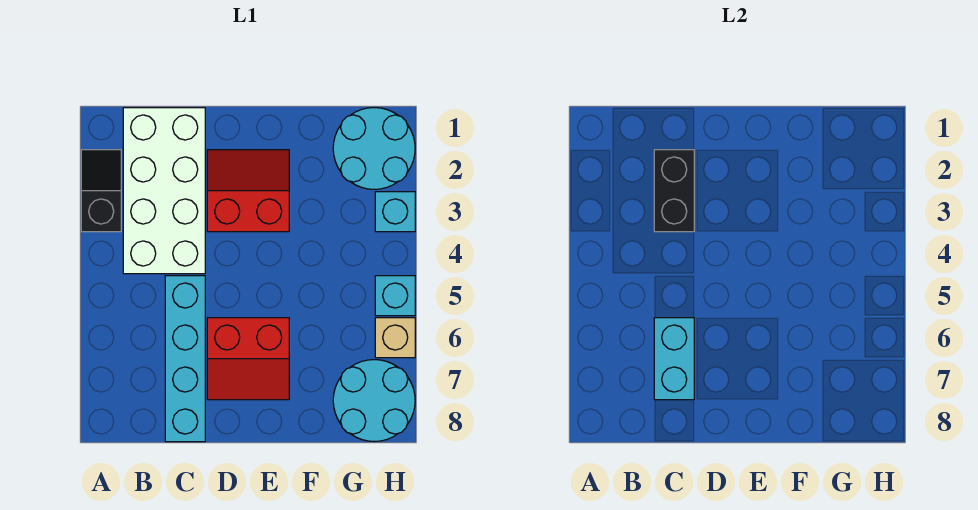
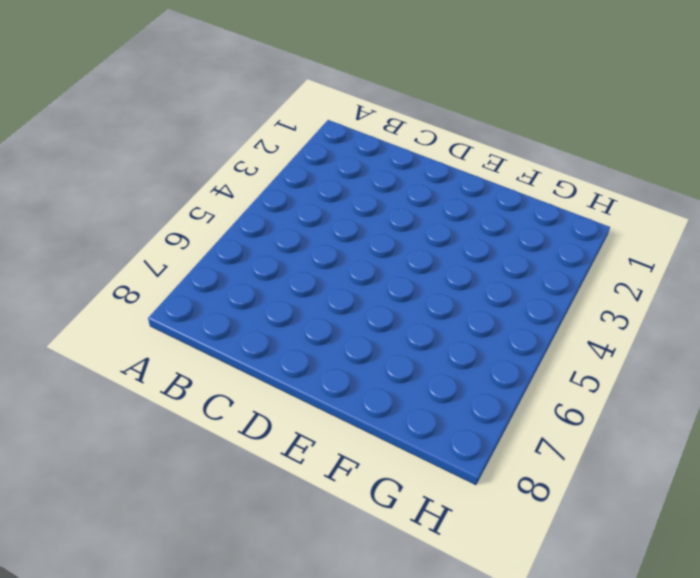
none -> black slope A2:A3 level 1 top 3
none -> white brick B1:C4 level 1
none -> cyan brick C5:C8 level 1

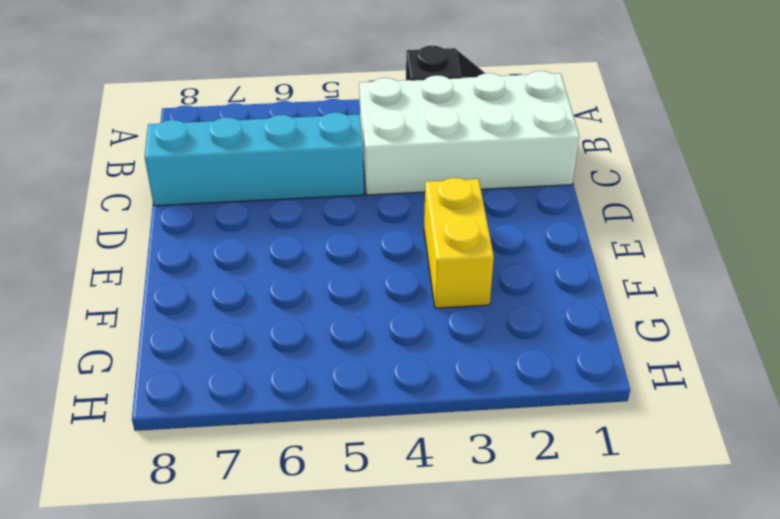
yellow brick E3:F3 level 1 -> red slope D2:E3 level 1 top 3
none -> red slope D6:E7 level 1 top 6
none -> cyan round brick G1:H2 level 1
none -> cyan round brick G7:H8 level 1

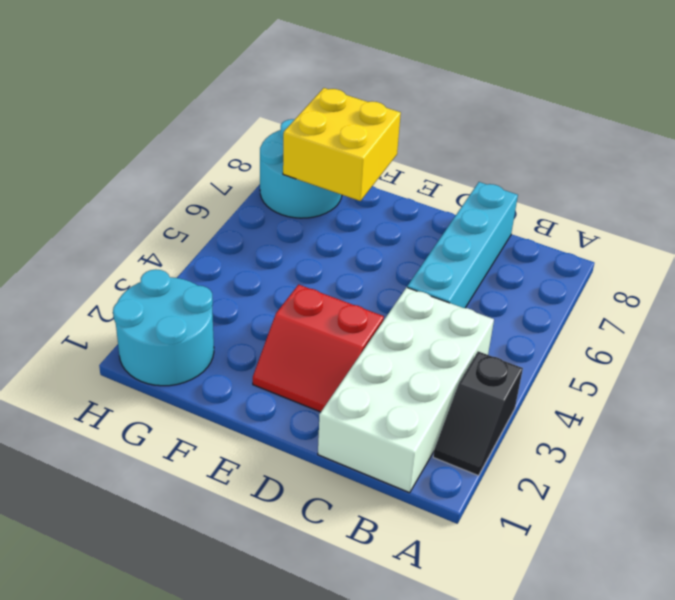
yellow brick F7:G8 level 2 -> none
none -> red slope D6:E7 level 1 top 6
none -> cyan brick H3 level 1
none -> cyan brick H5 level 1

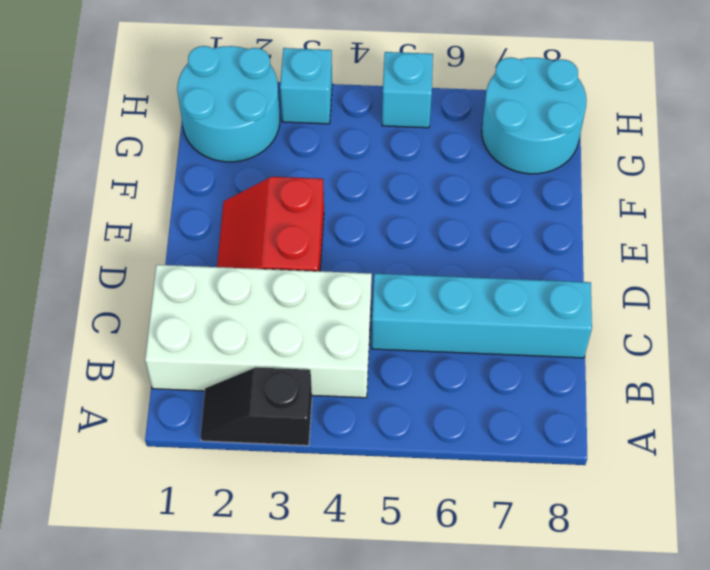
none -> red slope D6:E7 level 1 top 6
none -> tan brick H6 level 1
none -> black brick C2:C3 level 2

